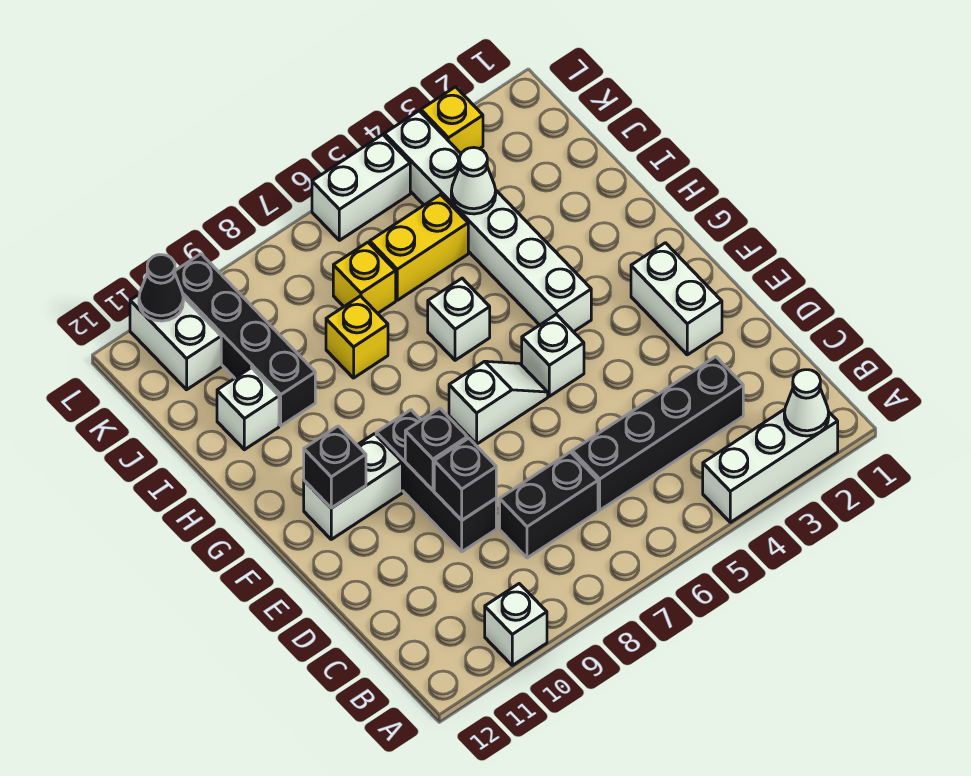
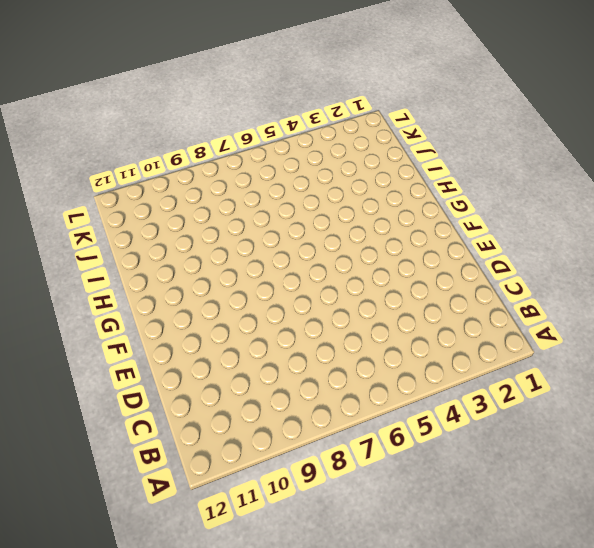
none -> white brick A2:A4 level 1
none -> white brick A10 level 1
none -> black brick C3:C6 level 1

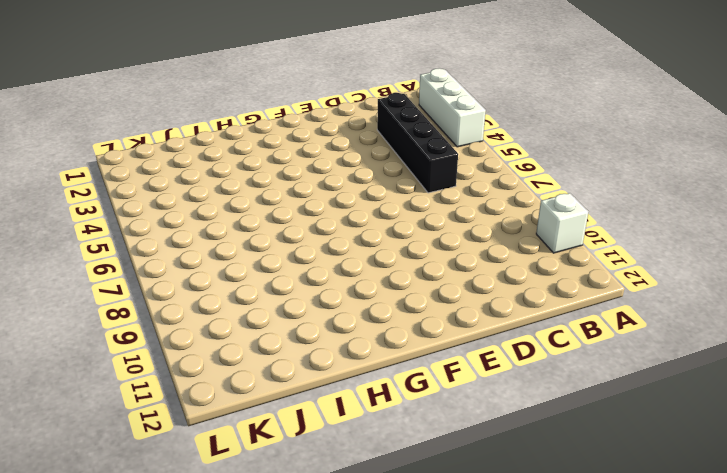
none -> black brick C7:C8 level 1
none -> black brick D9:F9 level 1
none -> white brick E2:F2 level 1

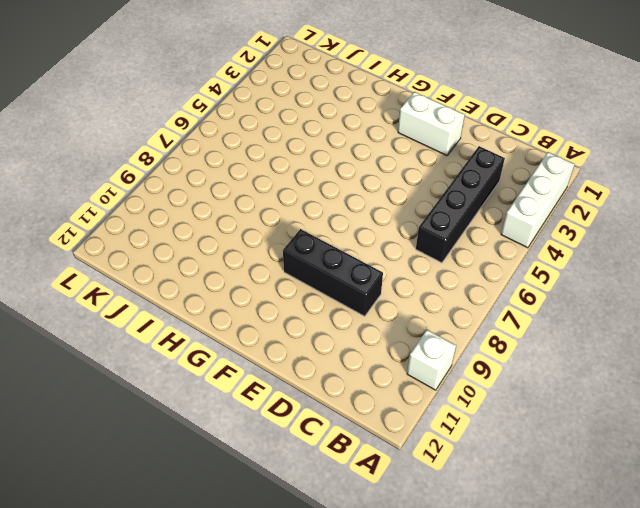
none -> black brick C7:C8 level 1
none -> white brick F5 level 1
none -> white slope F6:F7 level 1 top 7

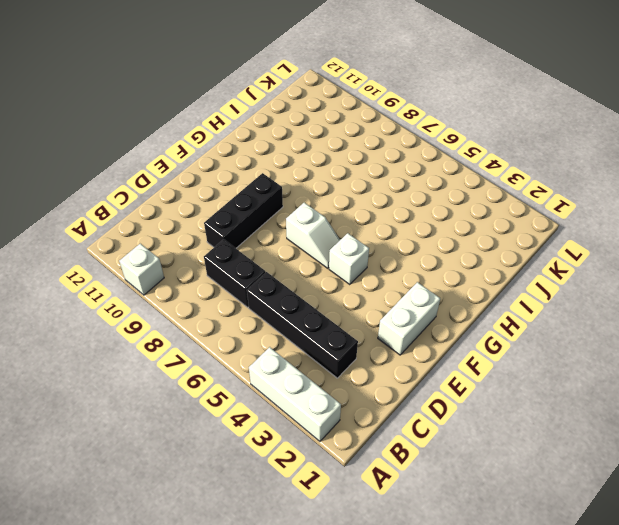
none -> white brick F10:F11 level 1
none -> white brick G4:L4 level 1
none -> white brick H6 level 1

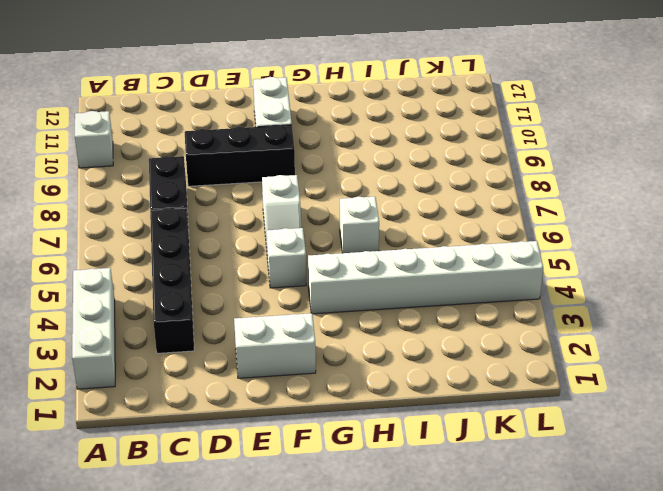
none -> yellow brick I8 level 1
none -> black brick I10:L10 level 1
none -> white brick I11 level 1

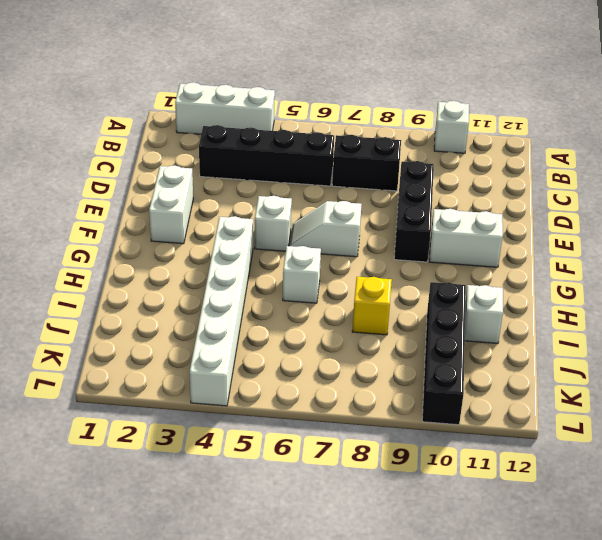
none -> yellow brick J5:J6 level 1
none -> yellow brick J7 level 1
none -> white brick K11:L11 level 1

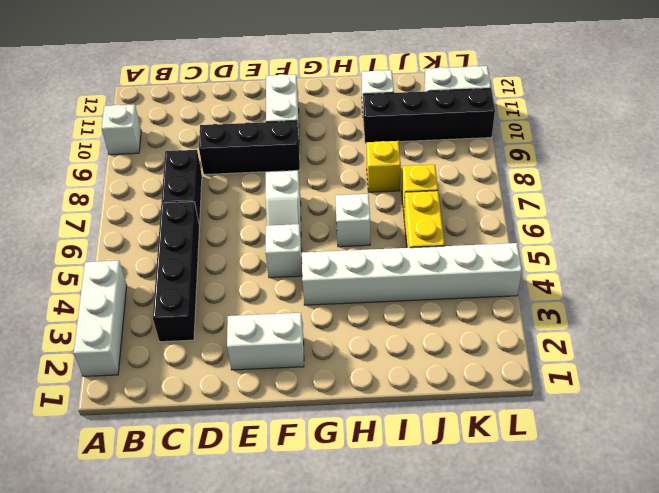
none -> yellow brick L3 level 1
none -> white brick L5:L6 level 1
none -> white cone A2 level 2

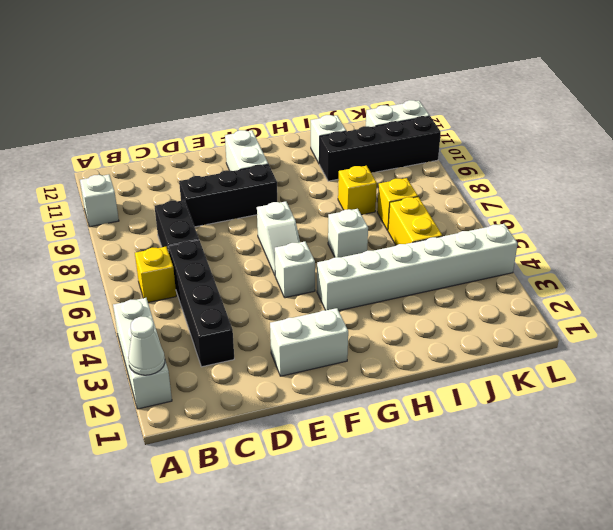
yellow brick B6 level 1 -> yellow brick L3 level 1
none -> white brick L5:L6 level 1
none -> black brick D9 level 2
none -> black brick E9 level 2

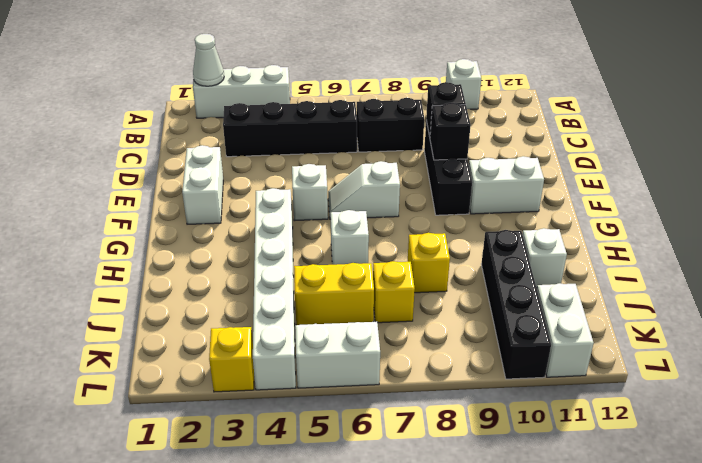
none -> black brick F11 level 2
none -> white cone J4 level 2
none -> black cone L11 level 2

